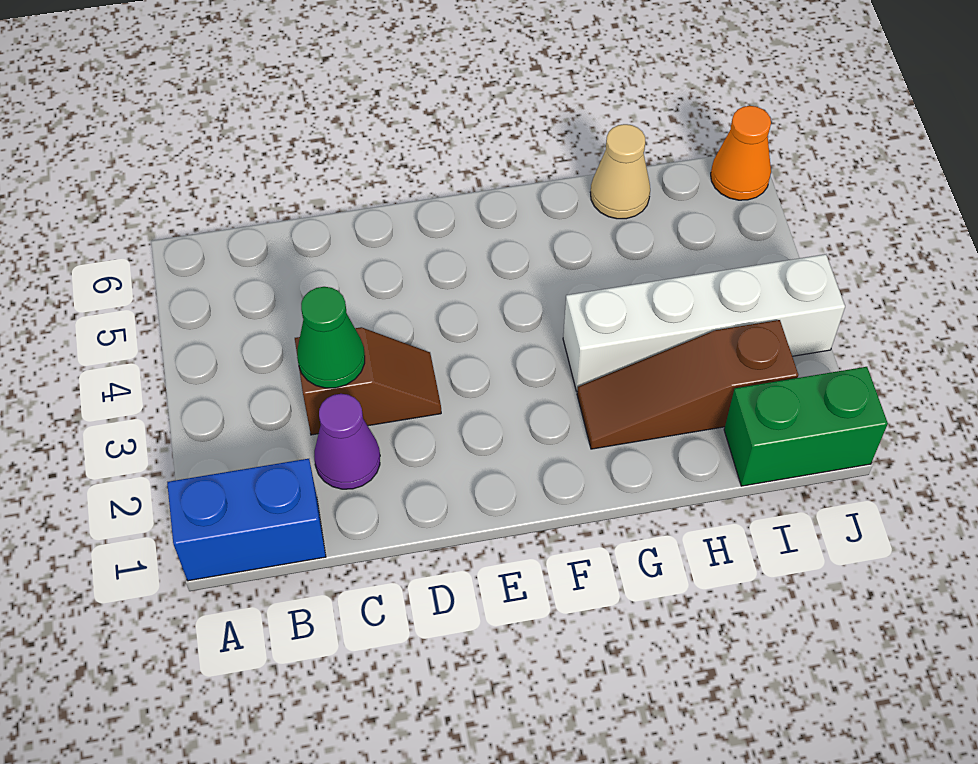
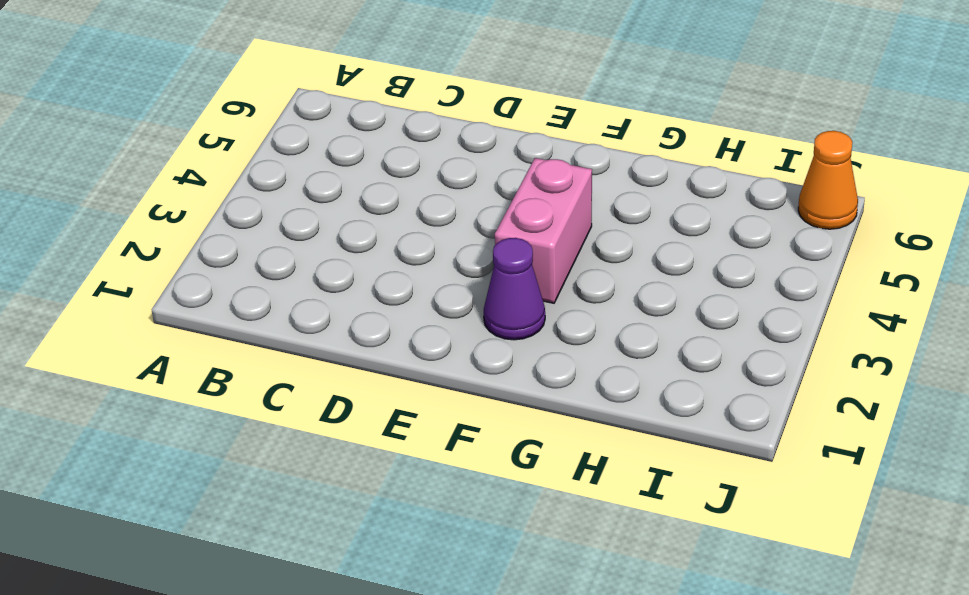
purple cone F2 level 1 -> purple cone C2 level 1
pink brick F3:F4 level 1 -> none
none -> blue brick A1:B1 level 1
none -> brown slope C3:D3 level 1 top C

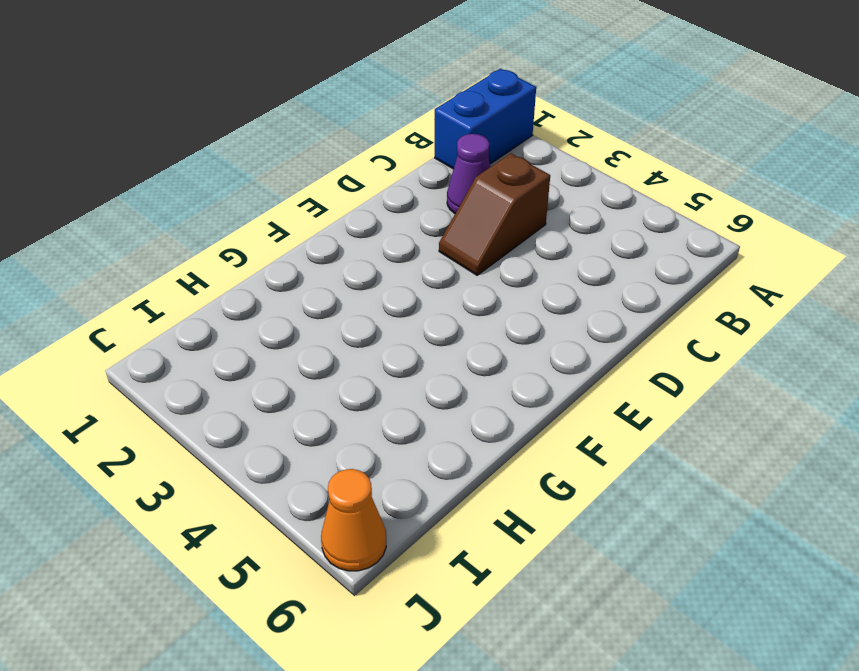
none -> brown slope G2:I2 level 1 top I
none -> white brick G3:J3 level 1

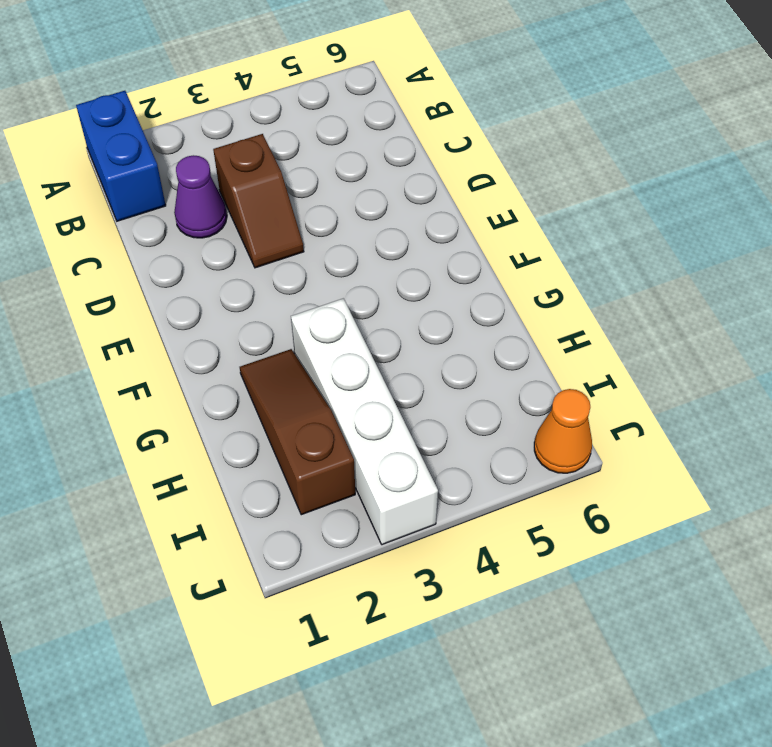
none -> tan cone H6 level 1
none -> green brick I1:J1 level 1

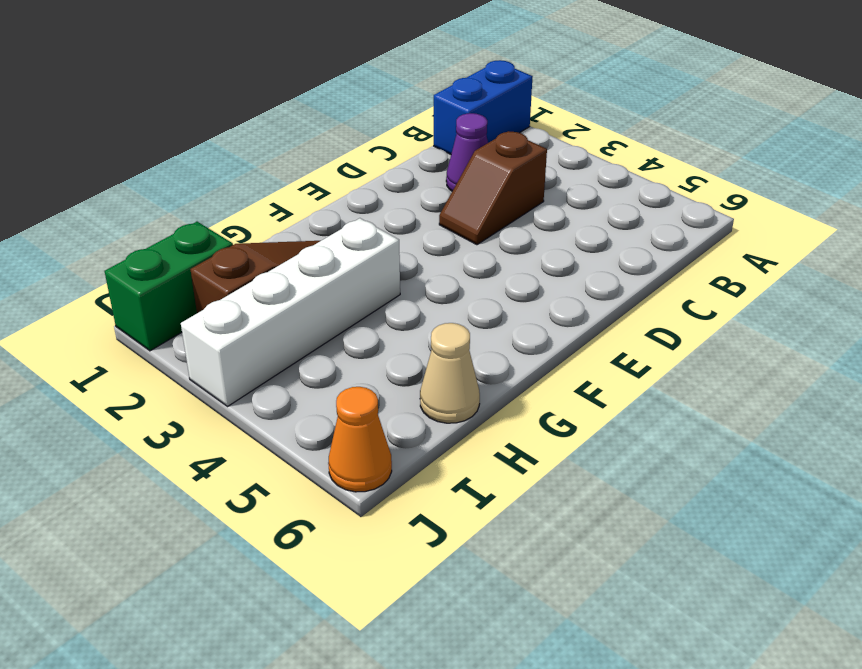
none -> green cone C3 level 2

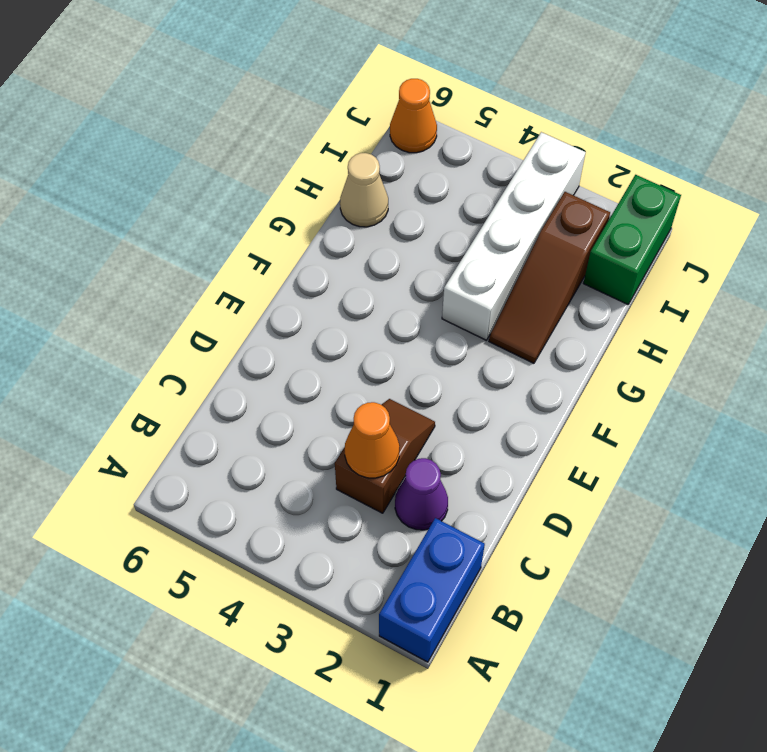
orange cone C3 level 2 -> green cone C3 level 2

